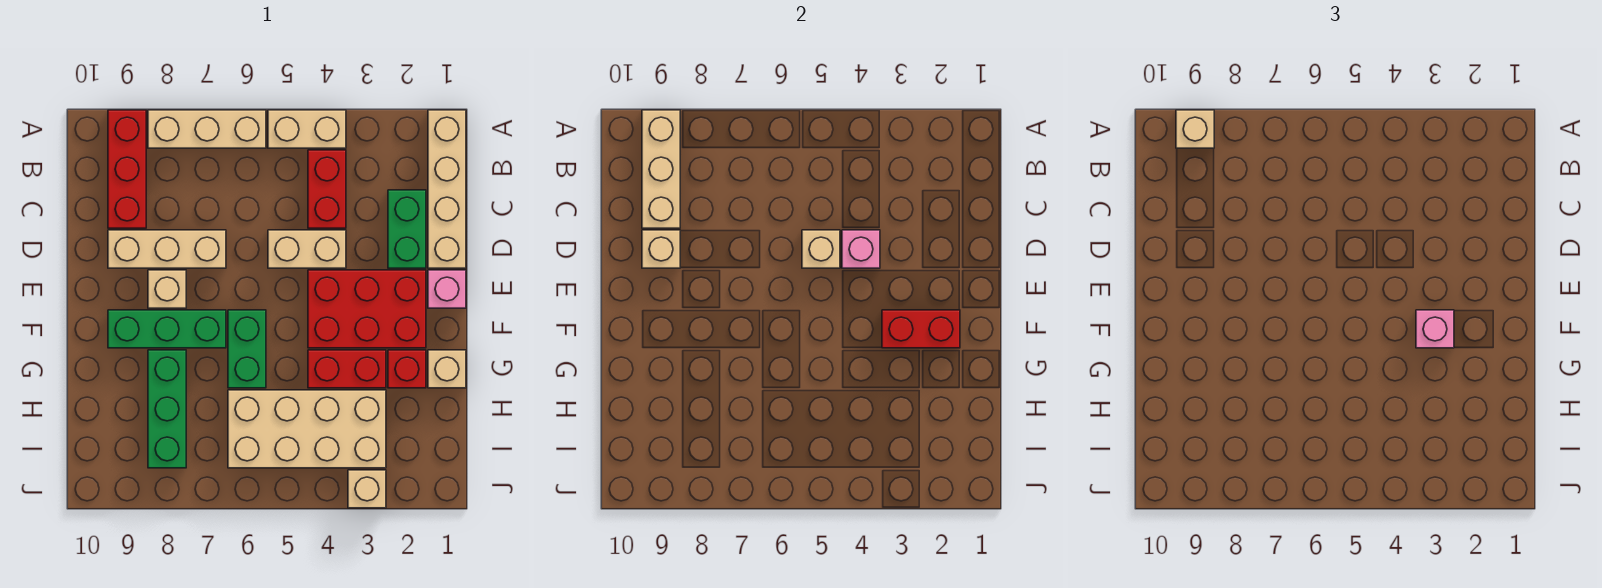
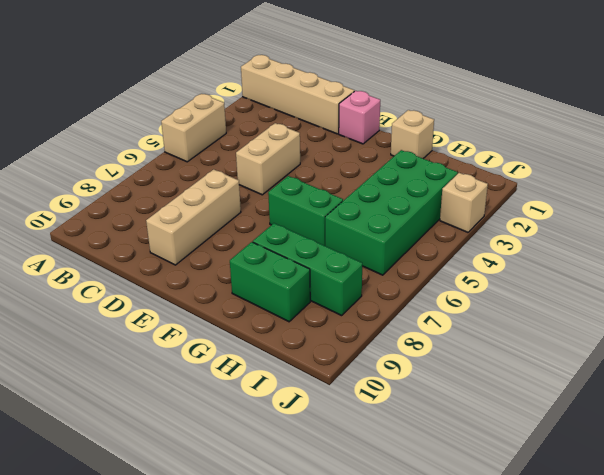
green brick G9:H9 level 1 -> green brick C2:D2 level 1
green brick H3:I6 level 1 -> tan brick H3:I6 level 1
none -> tan brick A6:A8 level 1
none -> red brick A9:C9 level 1
none -> red brick B4:C4 level 1

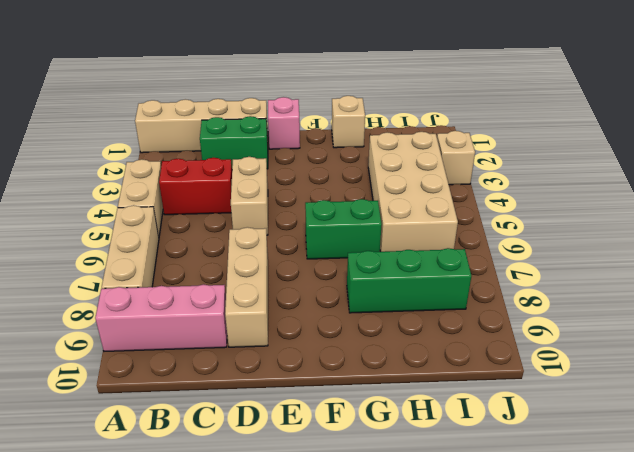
pink brick A9:C9 level 1 -> red brick A9:C9 level 1
none -> red brick E2:F4 level 1
none -> tan brick E8 level 1
none -> green brick F7:F9 level 1

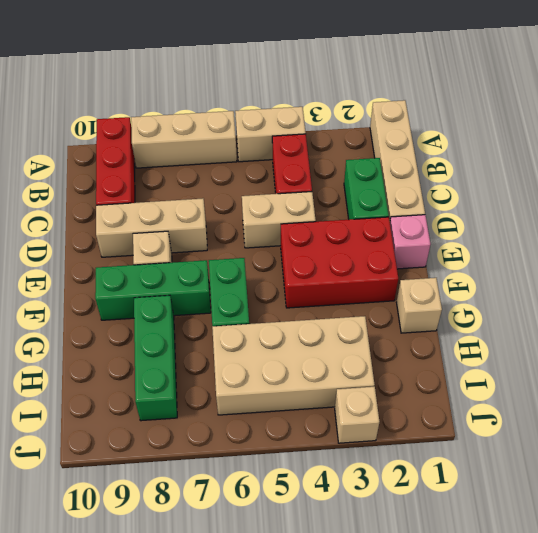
none -> red brick G2 level 1
none -> red brick G3:G4 level 1
none -> tan brick A9:C9 level 2

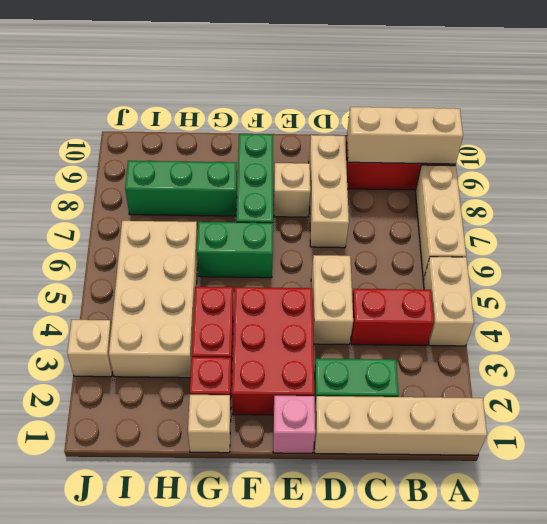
none -> pink brick D4 level 2
none -> tan brick D5 level 2
none -> tan brick D9 level 2

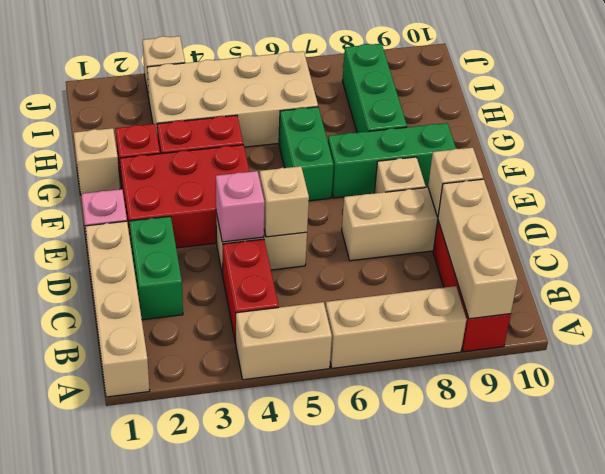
none -> red brick F2:F3 level 2
none -> tan brick A9 level 3
none -> pink brick F3 level 3

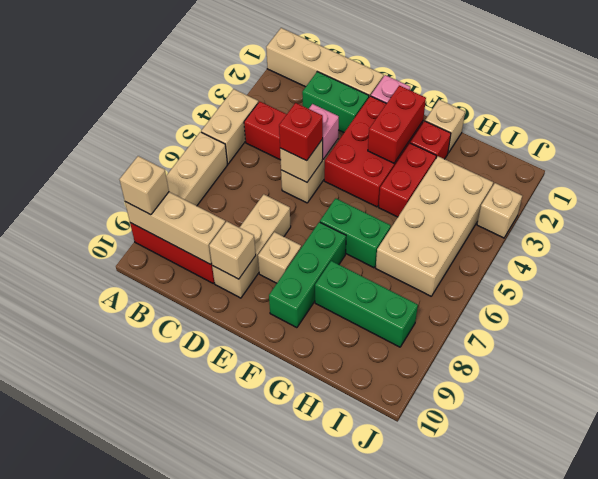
red brick D5 level 3 -> none
none -> pink brick F3 level 3

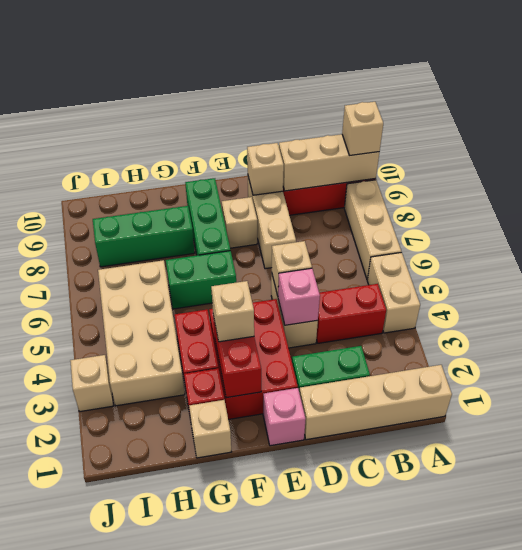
tan brick F3 level 3 -> pink brick F3 level 3

